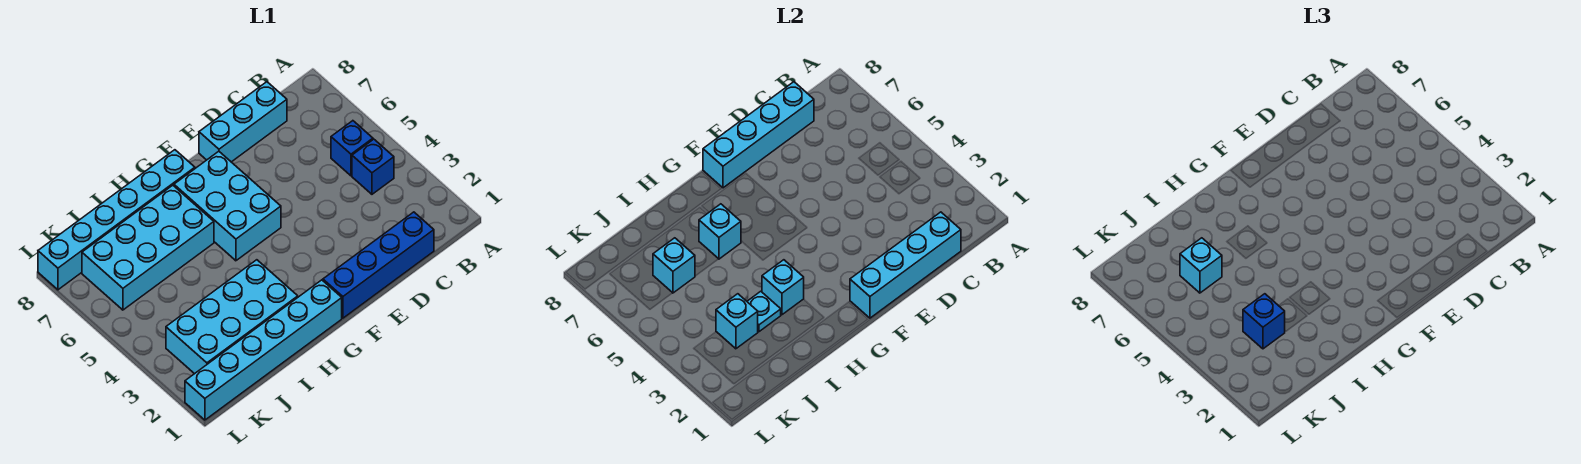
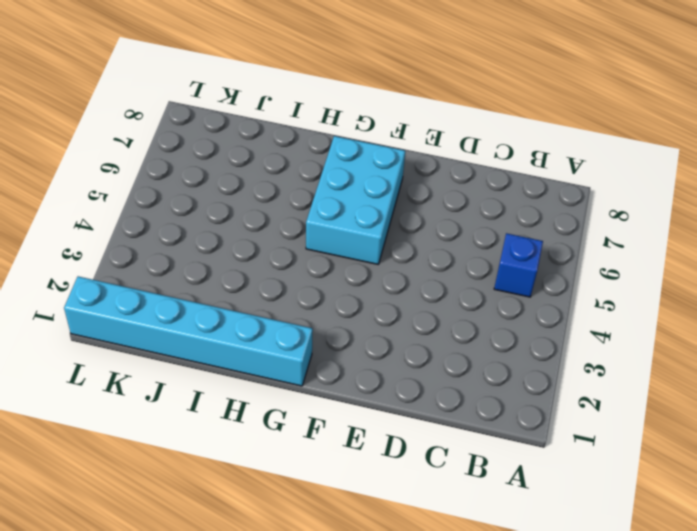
none -> blue brick B4 level 1
none -> blue brick C1:F1 level 1
none -> cyan brick C8:E8 level 1

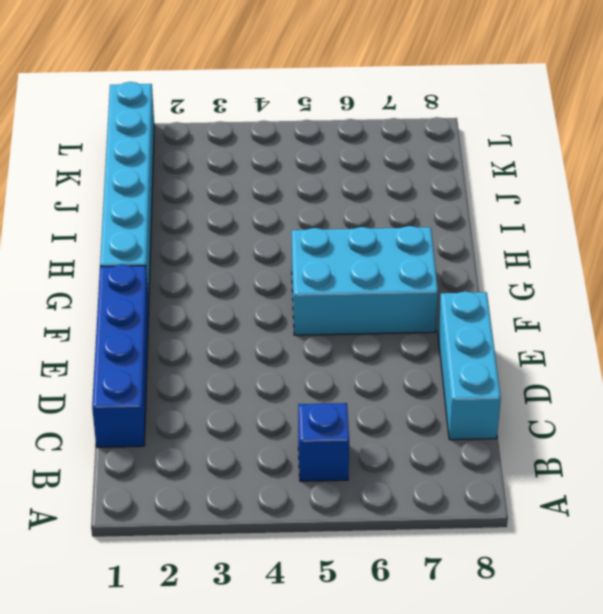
none -> blue brick B4 level 1
none -> cyan brick G8:L8 level 1
none -> cyan brick H2:K3 level 1

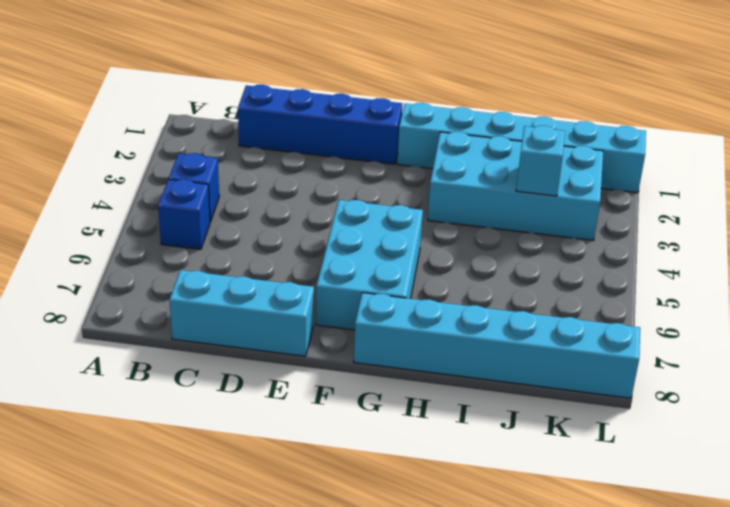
none -> cyan brick H6:K7 level 1
none -> cyan brick C1:F1 level 2
none -> cyan brick C8:F8 level 2

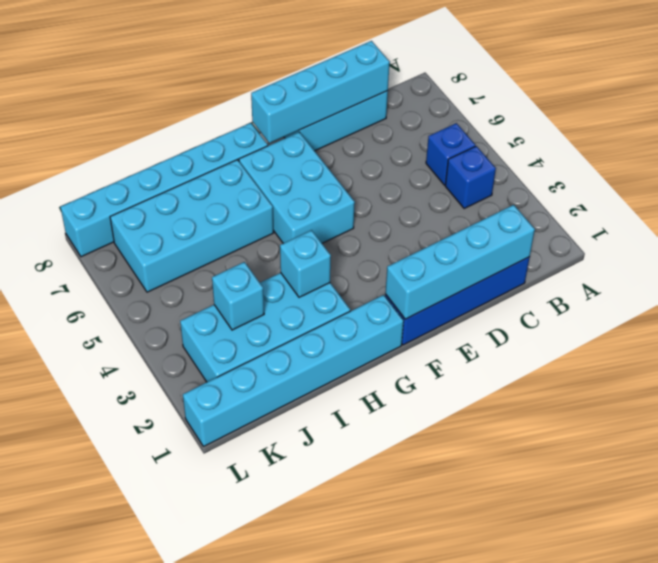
none -> cyan brick H6 level 2
none -> cyan plate I3 level 2
none -> cyan brick J6 level 2

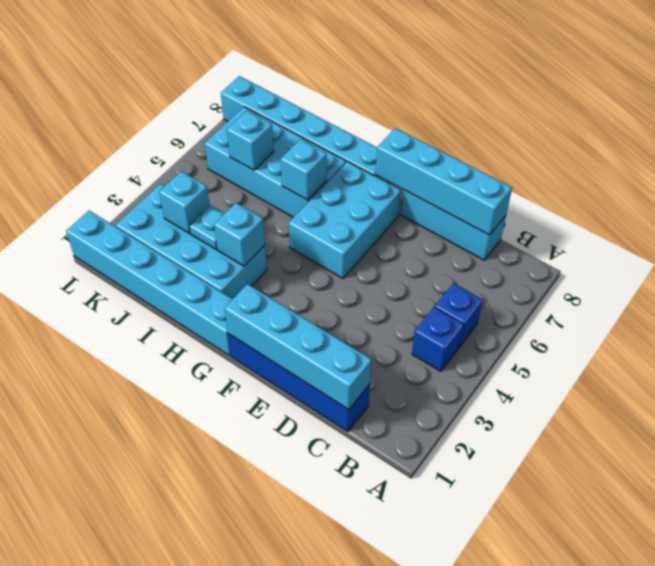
none -> blue brick J3 level 3
none -> cyan brick J6 level 3

